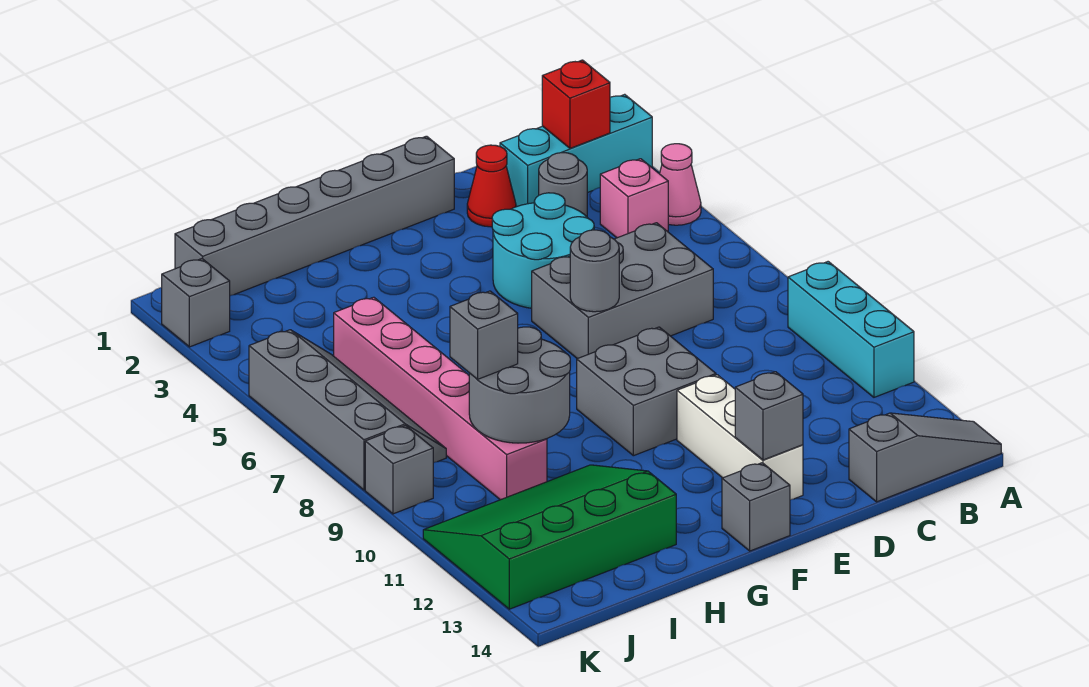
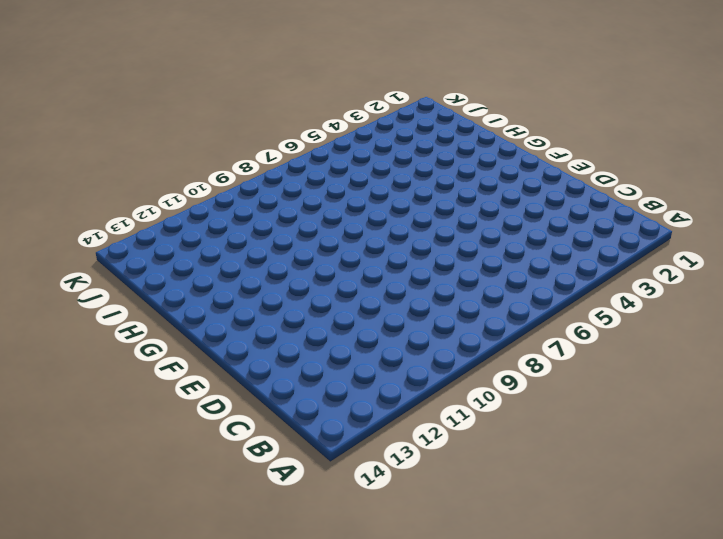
none -> cyan brick A2:C2 level 1
none -> pink cone A4 level 1
none -> cyan brick A9:A11 level 1

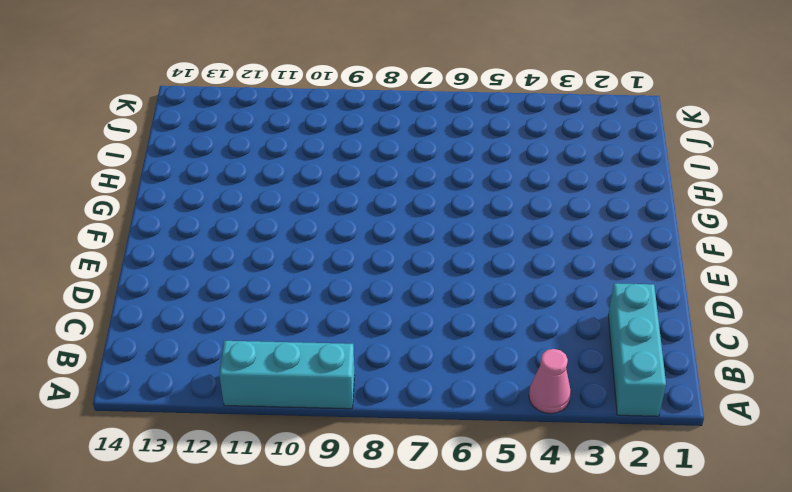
none -> grey slope A14:C14 level 1 top C
none -> pink brick B4 level 1
none -> grey round brick C3 level 1

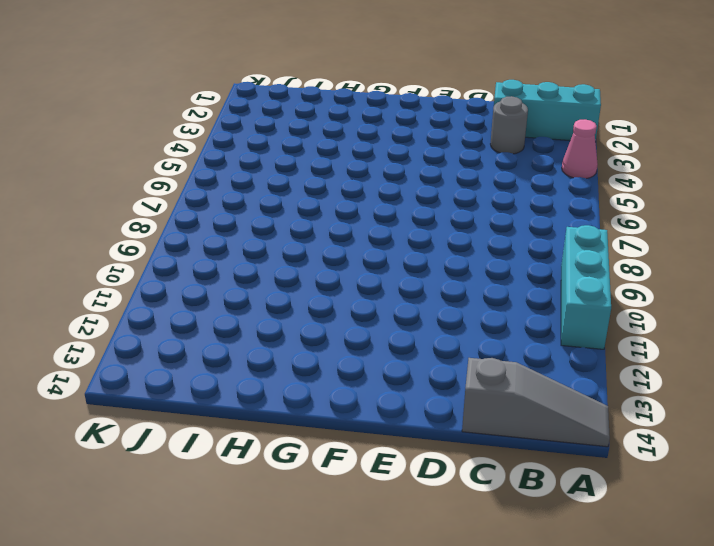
none -> pink brick B4 level 1
none -> grey brick C6:E7 level 1
none -> red cone D2 level 1

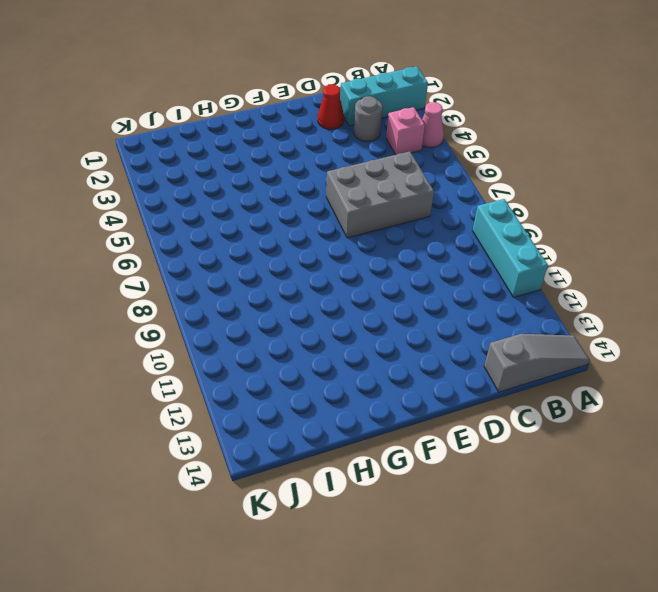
none -> cyan round brick D4:E5 level 1
none -> grey brick E1:J1 level 1
none -> grey brick E9:F10 level 1

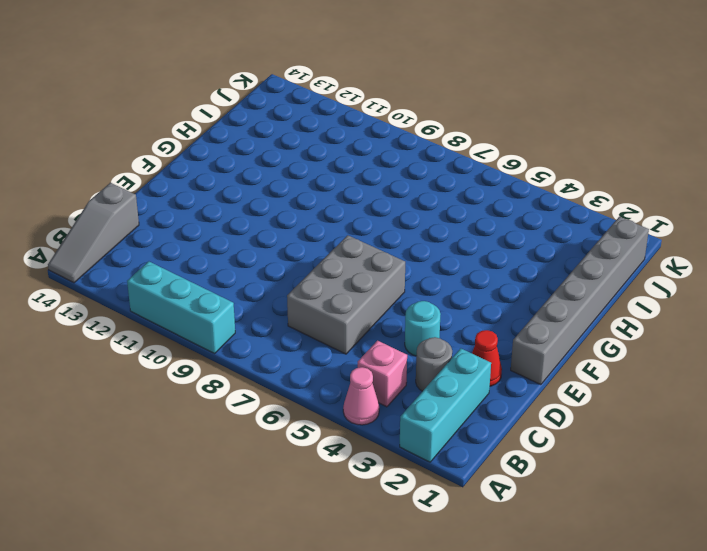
cyan round brick D4 level 1 -> cyan round brick D4:E5 level 1
none -> grey brick E9:F10 level 1
none -> white brick E11:E13 level 1
none -> grey brick F14 level 1

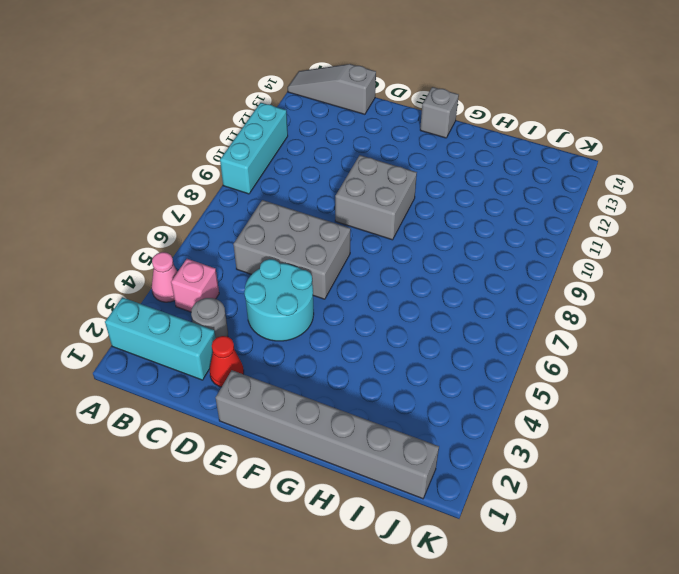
none -> white brick E11:E13 level 1
none -> green slope H11:K13 level 1 top 13
none -> pink brick I5:I10 level 1

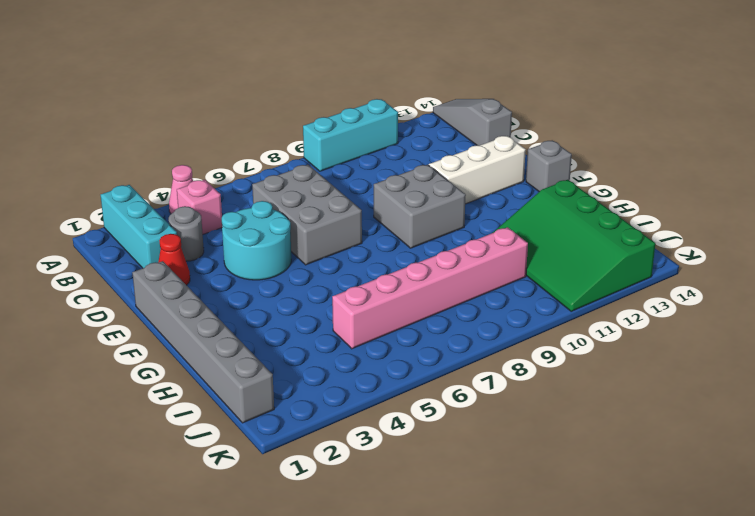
none -> grey slope J5:K8 level 1 top K
none -> grey brick K2 level 1
none -> grey brick K9 level 1

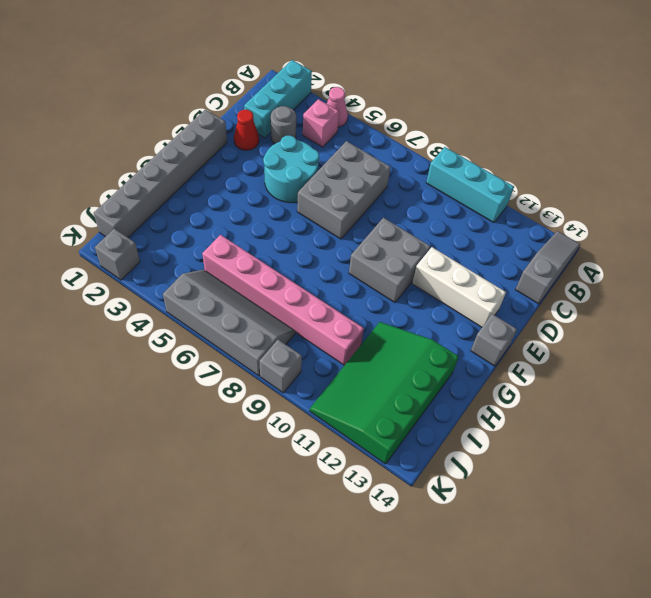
none -> red brick B2 level 2
none -> grey round brick E7 level 2
none -> grey brick E13 level 2

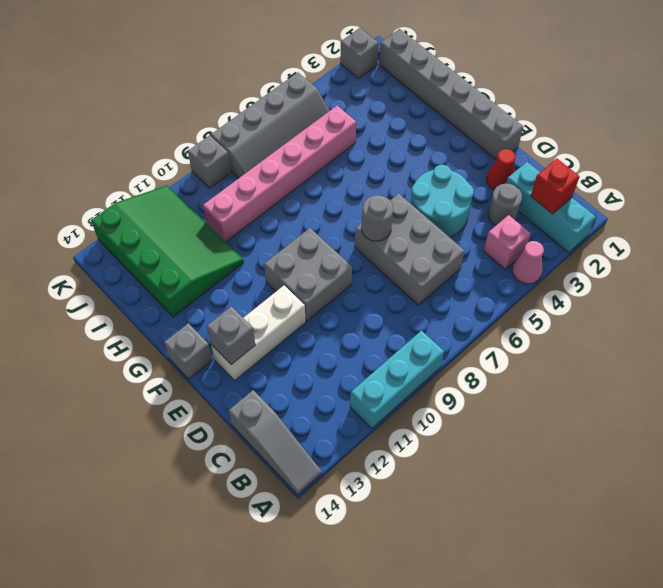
none -> grey round brick H9:I10 level 2
none -> grey brick I9 level 3

